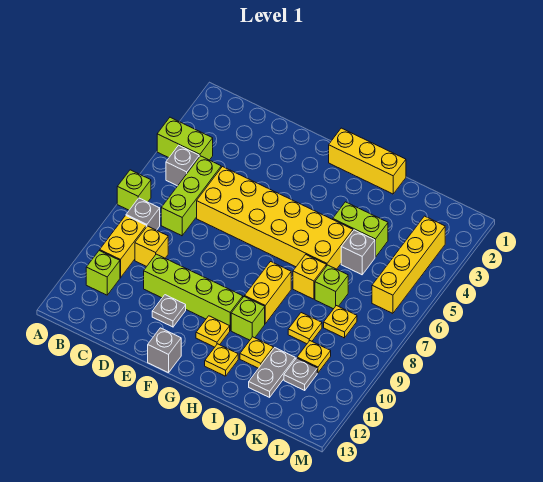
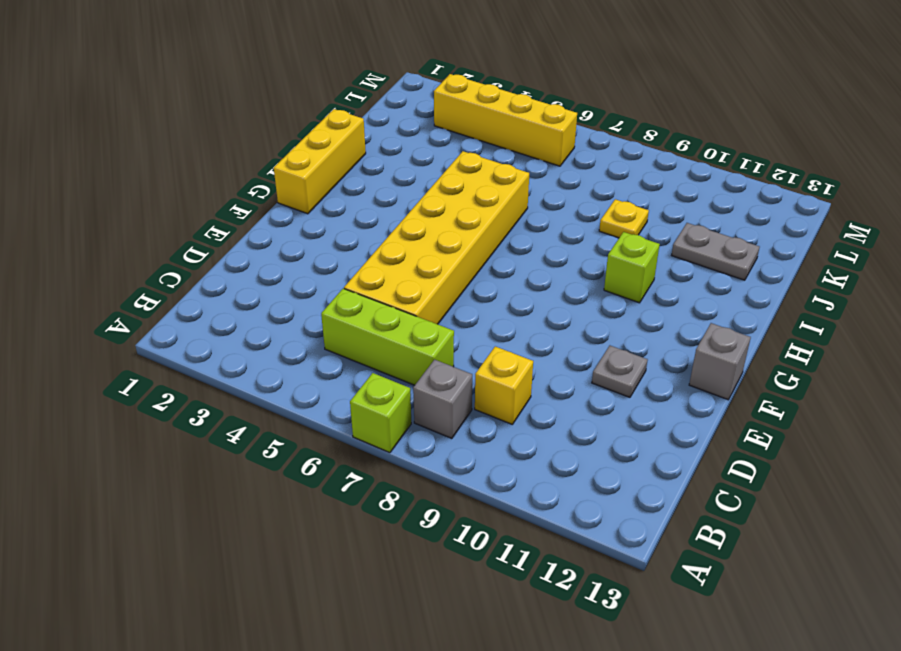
none -> lime brick A4:B4 level 1
none -> grey brick B5 level 1
none -> yellow brick B9:B10 level 1

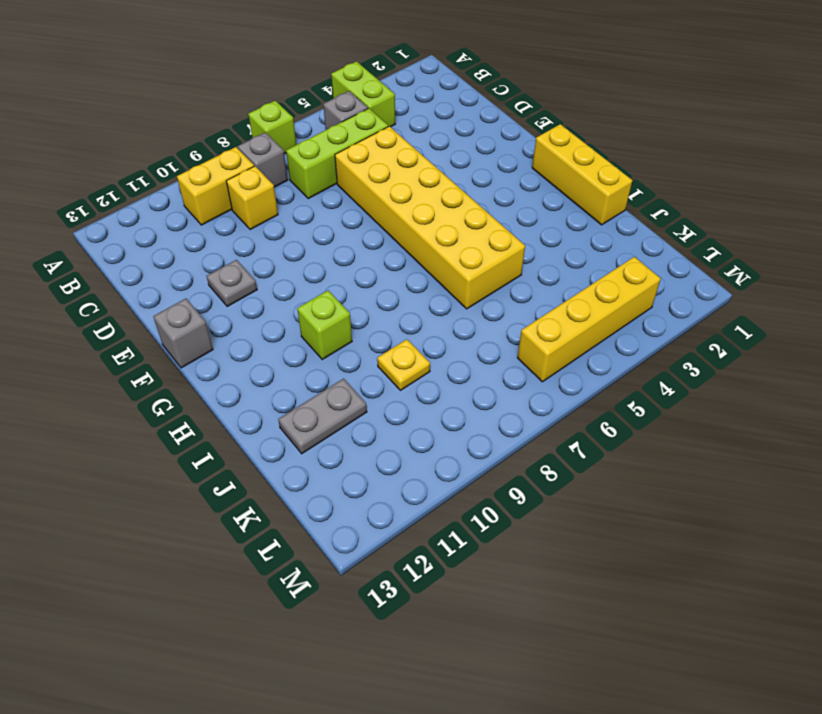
none -> lime brick B11 level 1
none -> lime brick D10:G10 level 1
none -> yellow plate G11 level 1

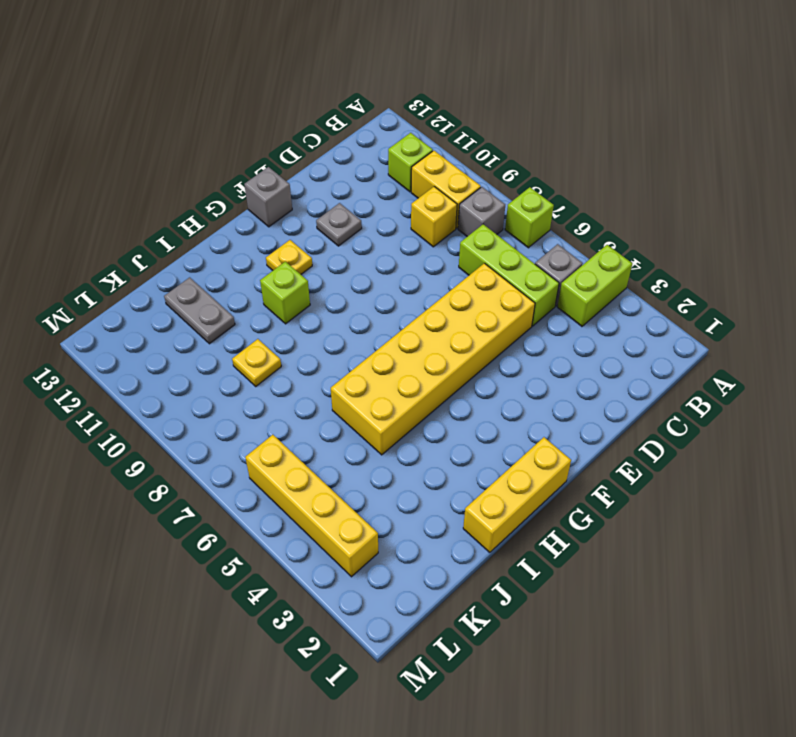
none -> lime brick D10:G10 level 1
none -> yellow brick H8:H9 level 1
none -> yellow plate H12 level 1

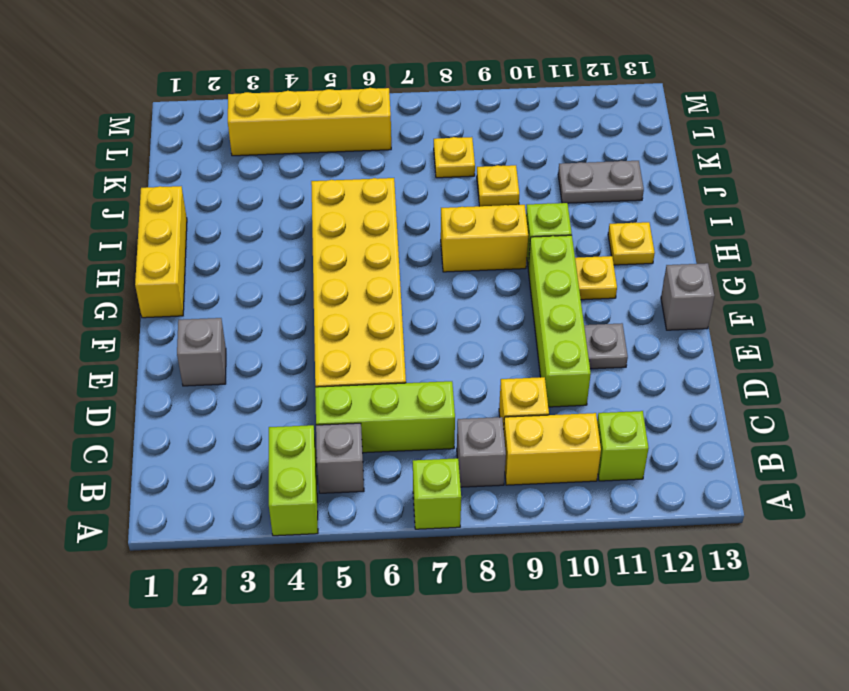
grey brick E2 level 1 -> grey brick J5 level 1
none -> lime brick I4:J4 level 1
none -> yellow brick I7 level 1
none -> yellow plate I11 level 1

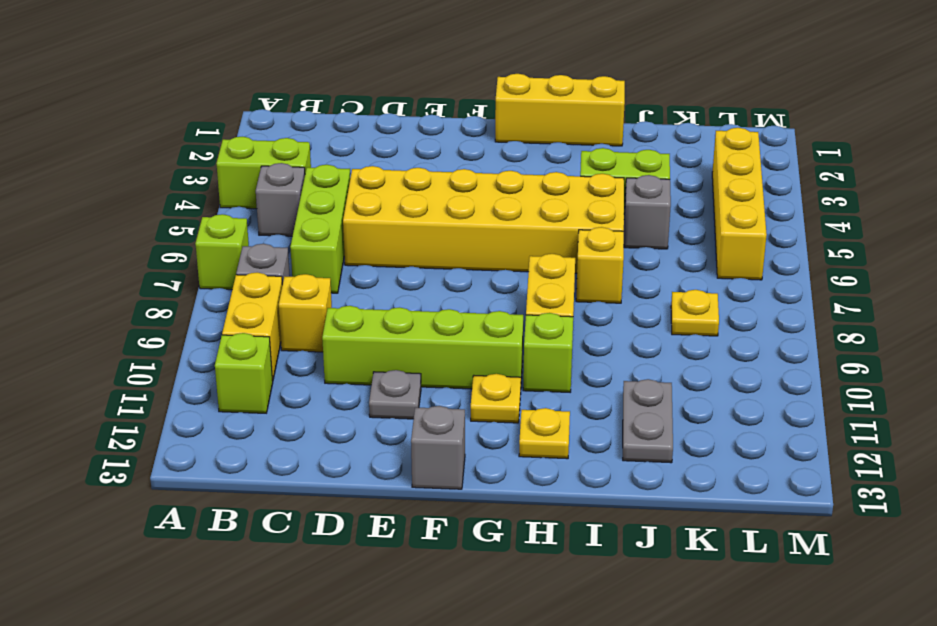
none -> yellow plate I11 level 1
none -> lime brick J7 level 1
none -> yellow plate J9 level 1

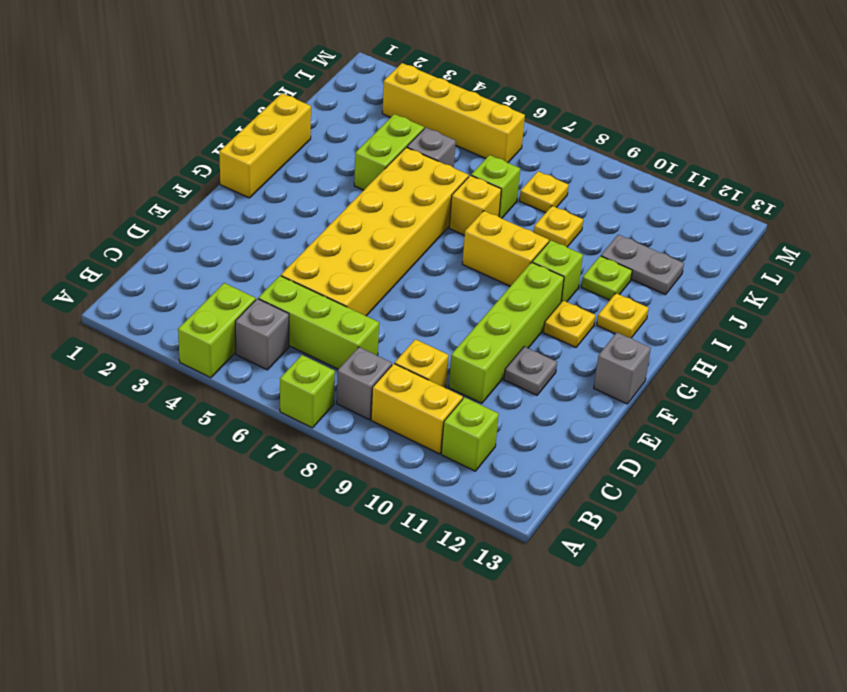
lime plate I11 level 1 -> yellow plate I11 level 1
none -> yellow plate K10 level 1
none -> grey plate K11 level 1

